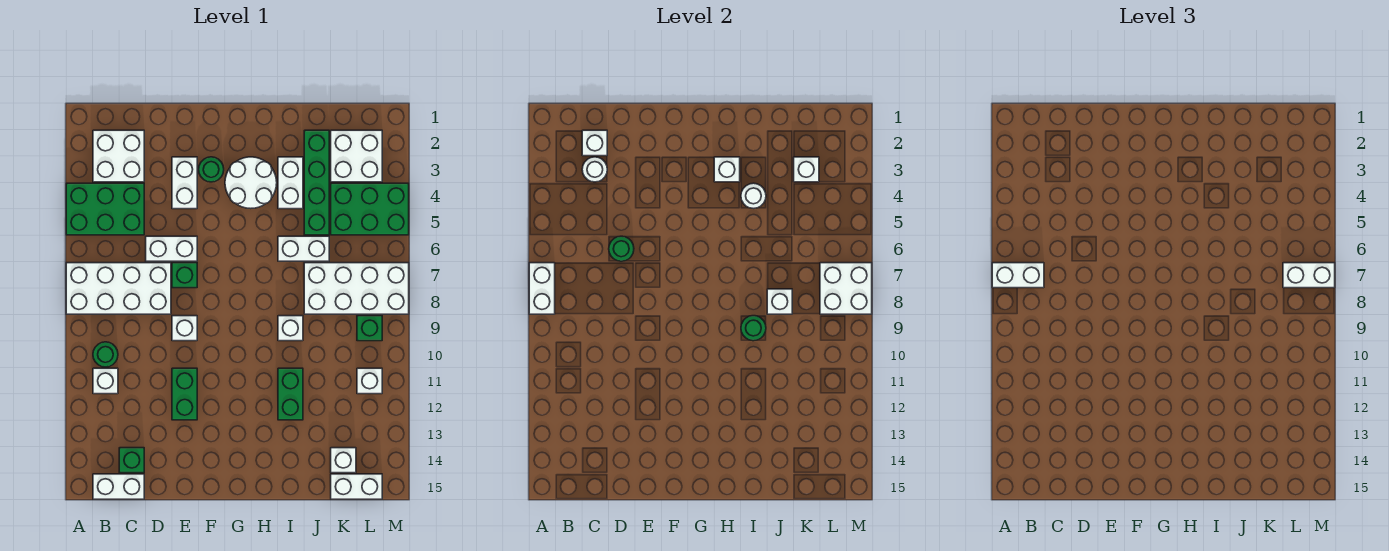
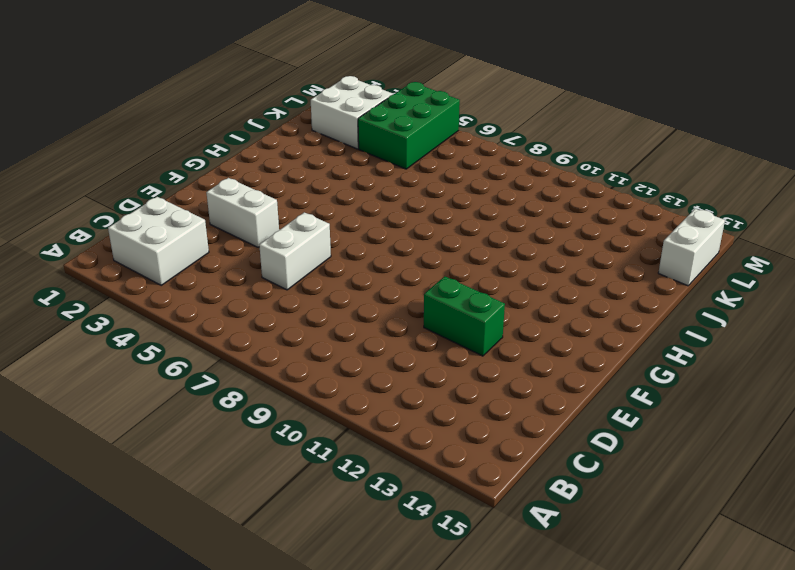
none -> green brick A4:C5 level 1
none -> white brick A7:D8 level 1
none -> green round brick B10 level 1
none -> white brick B11 level 1

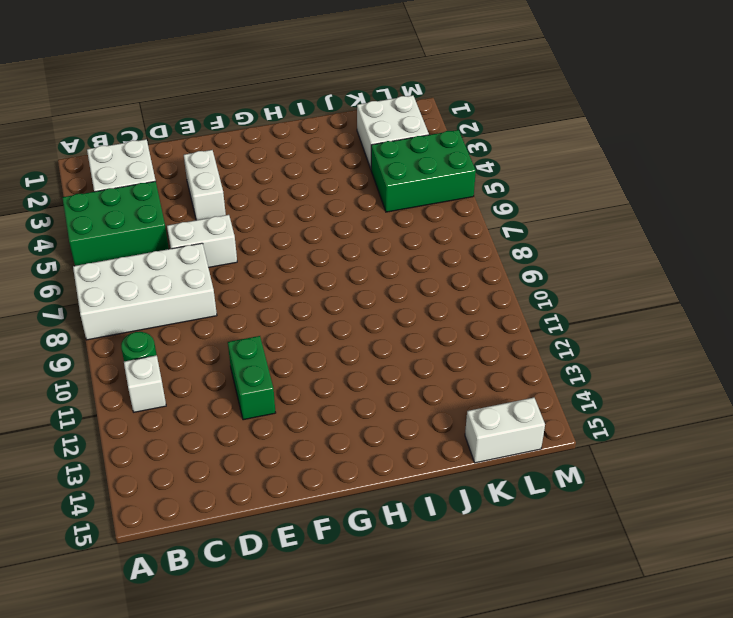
none -> white brick B15:C15 level 1
none -> green brick C14 level 1
none -> green brick E7 level 1
none -> white brick E9 level 1

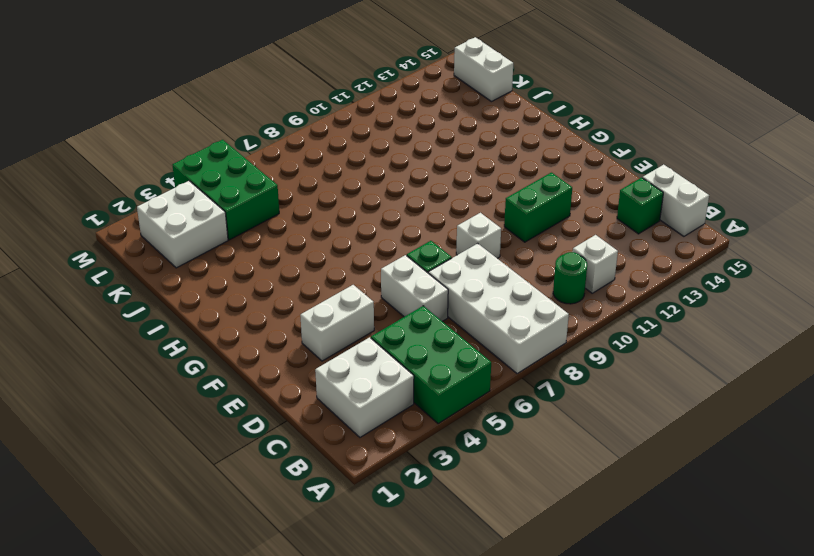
none -> green round brick F3 level 1
none -> white round brick G3:H4 level 1
none -> white brick I3:I4 level 1
none -> white brick I6:J6 level 1

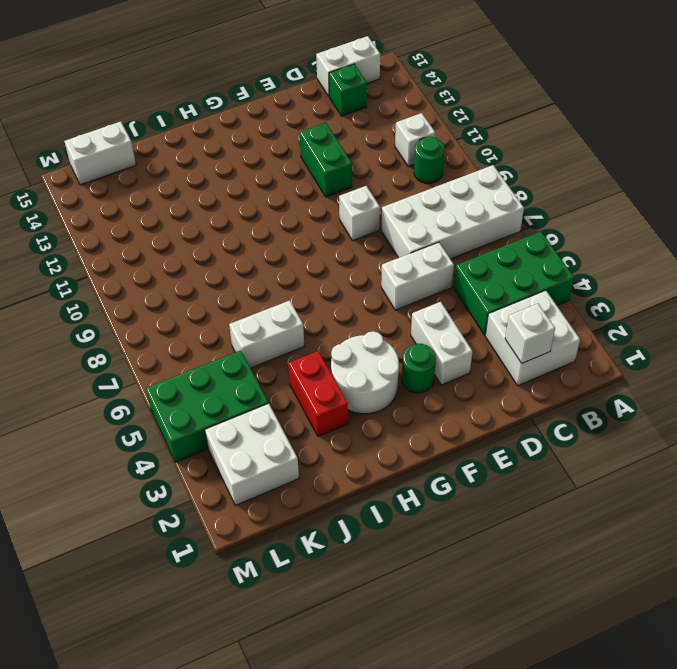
red brick I3:I4 level 1 -> white brick I3:I4 level 1
none -> green brick E7 level 1
none -> white brick I9 level 1
none -> green brick I11:I12 level 1
none -> green brick J2:J5 level 1

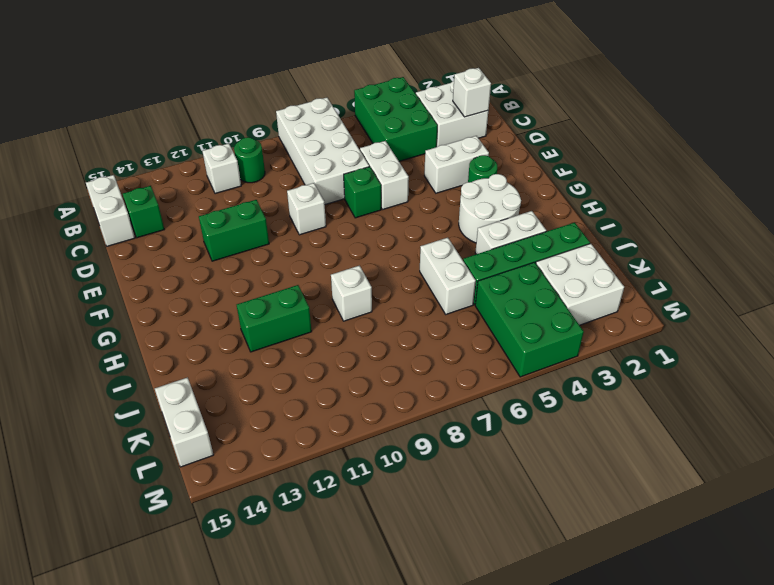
none -> white brick J7:M8 level 1
none -> white brick K14 level 1
none -> green brick L9 level 1
none -> white brick L11 level 1

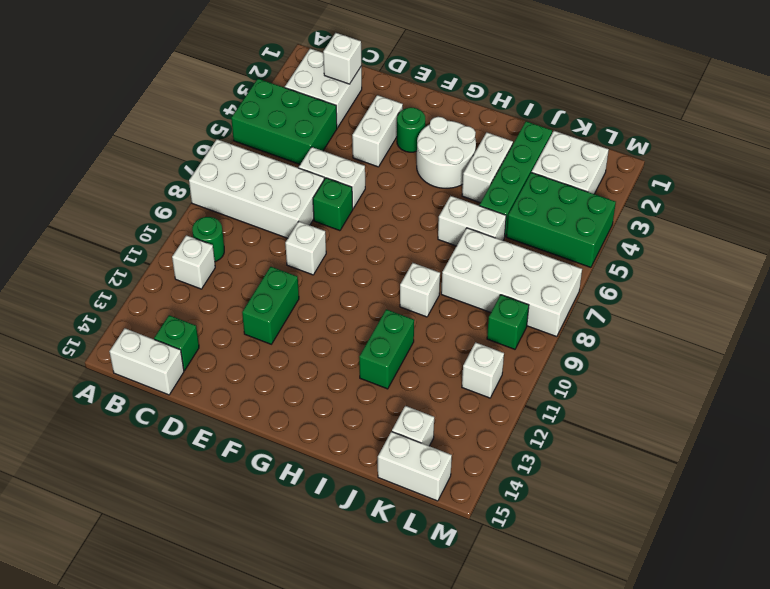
none -> white brick A7:A8 level 2
none -> white round brick C3 level 2
none -> green round brick D6 level 2
none -> white brick H3 level 2

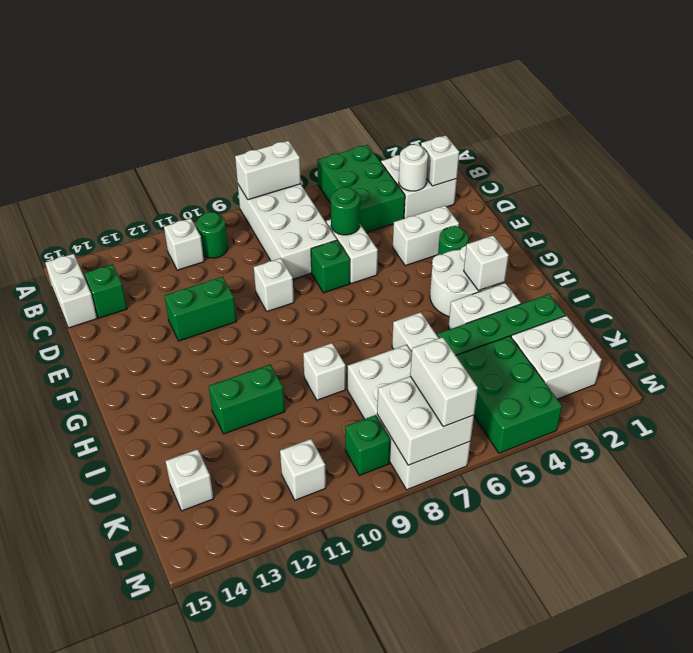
none -> white brick K15:L15 level 1
none -> white round brick I4 level 2
none -> green round brick I9 level 2
none -> white brick J8 level 2

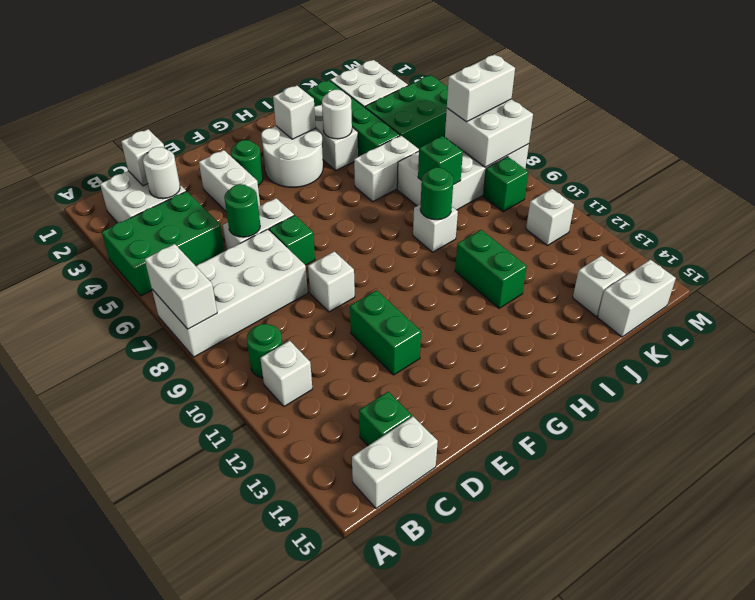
green brick J8 level 2 -> white brick J8 level 2
none -> white brick K3 level 2
none -> white brick A7:B7 level 3

